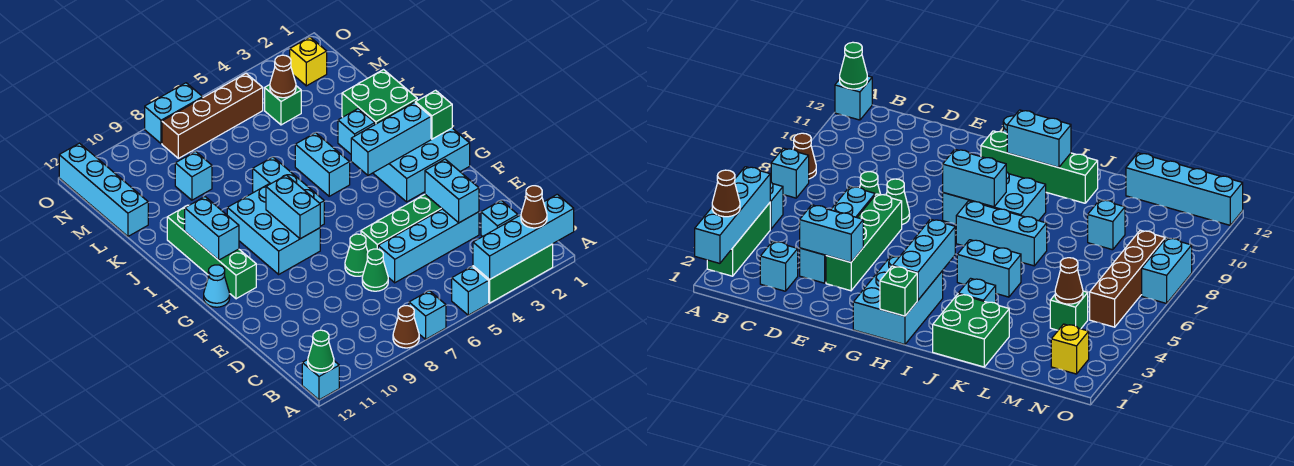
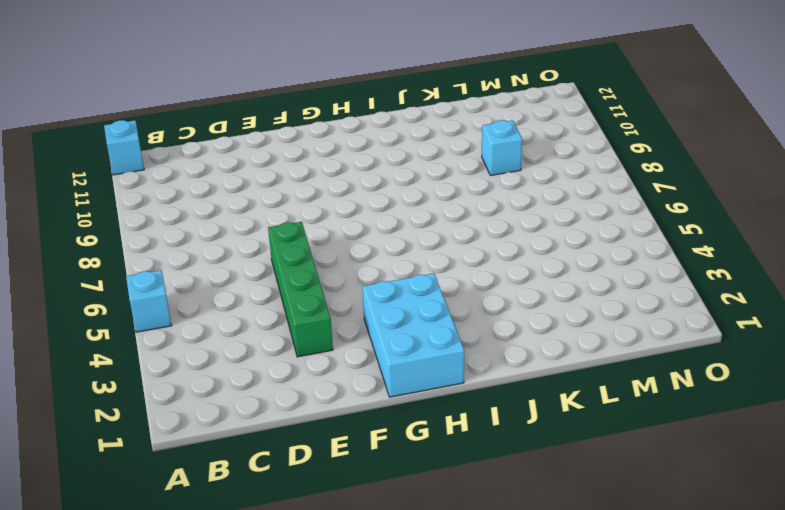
none -> green brick A2:A4 level 1
none -> cyan brick A7 level 1
none -> brown cone A8 level 1
none -> cyan brick C2 level 1

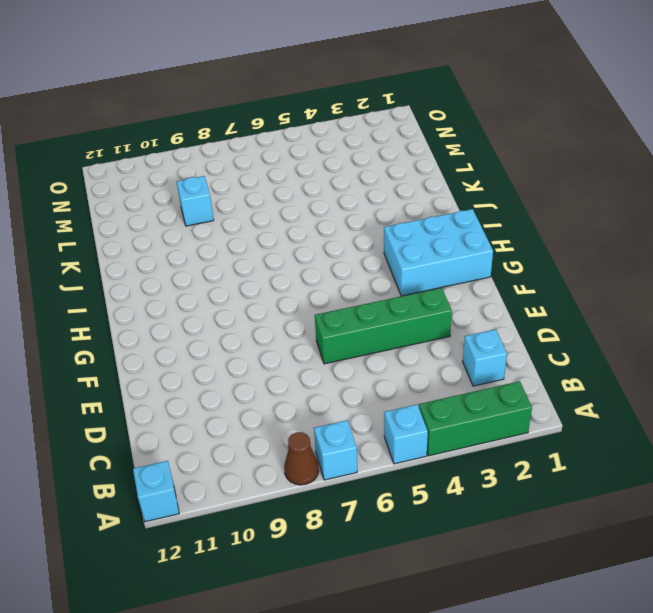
none -> cyan brick D3:D6 level 1
none -> green cone D7 level 1
none -> green cone E7 level 1
none -> cyan brick G8:I9 level 1

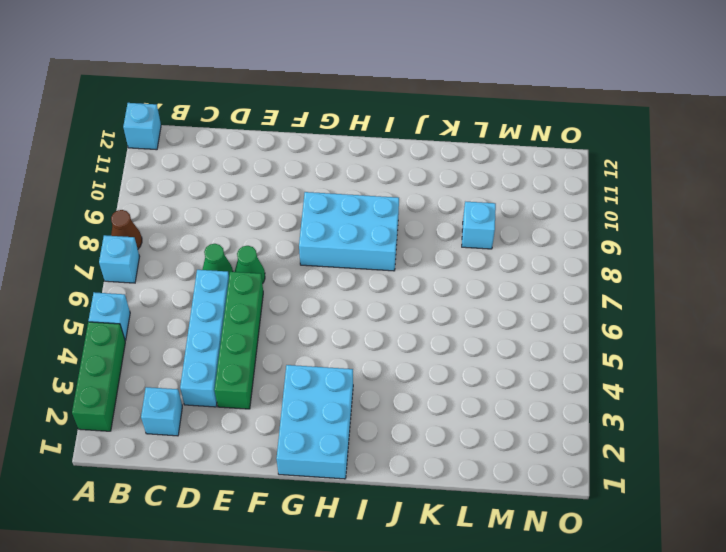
none -> green brick G11:J11 level 1
none -> cyan cone G12 level 1
none -> cyan brick H7:J7 level 1
none -> cyan brick I5:J5 level 1

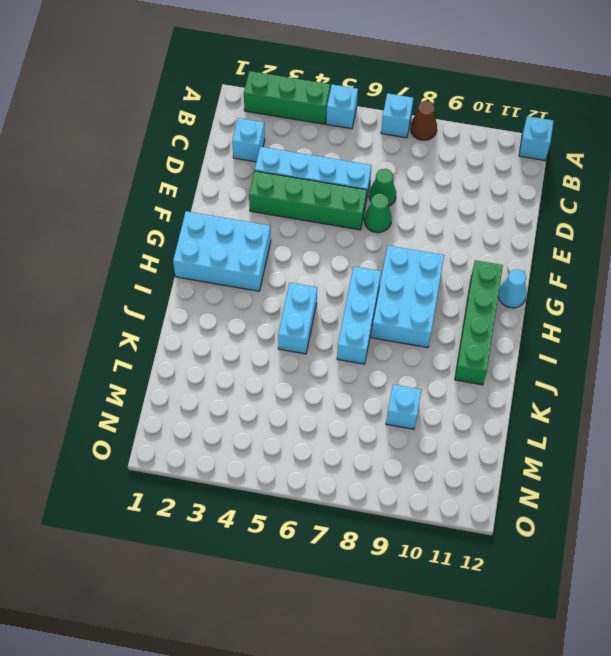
none -> green brick J1:K2 level 1
none -> cyan brick J3 level 1
none -> cyan brick L12:O12 level 1
none -> green brick M4 level 1

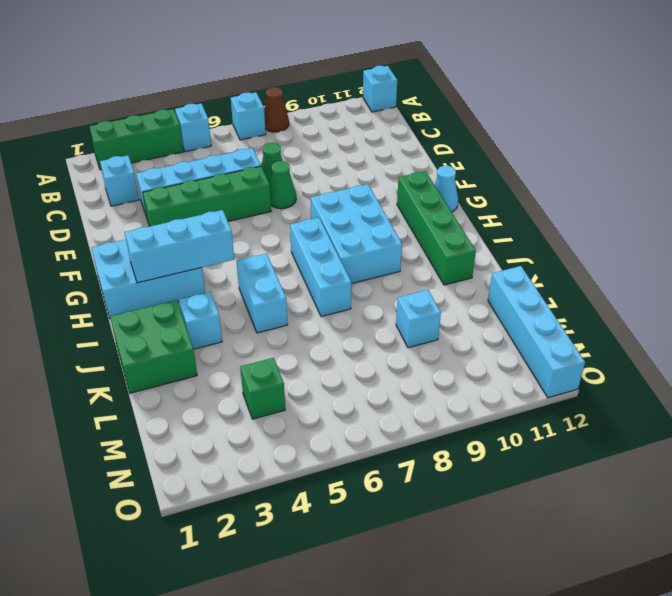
none -> yellow brick N2 level 1
none -> brown brick N5:N8 level 1
none -> cyan brick O7:O8 level 1
none -> cyan brick A1:A4 level 2

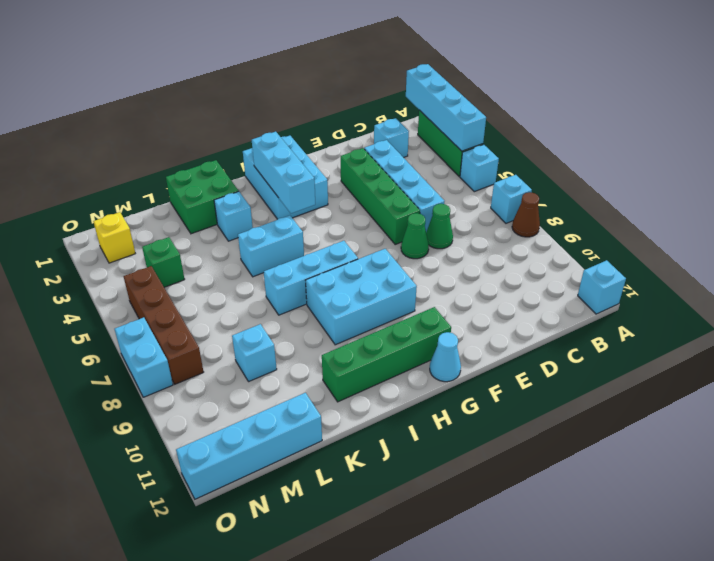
none -> green cone A12 level 2
none -> cyan brick D3:E3 level 2
none -> cyan brick G8:H8 level 2
none -> green brick H1 level 2

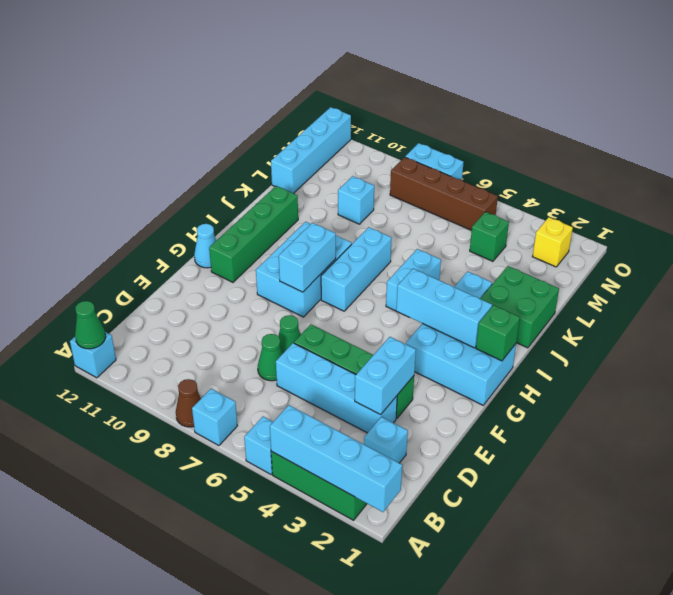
none -> cyan brick H11:I11 level 2
none -> brown cone M4 level 2
none -> brown cone A2 level 3

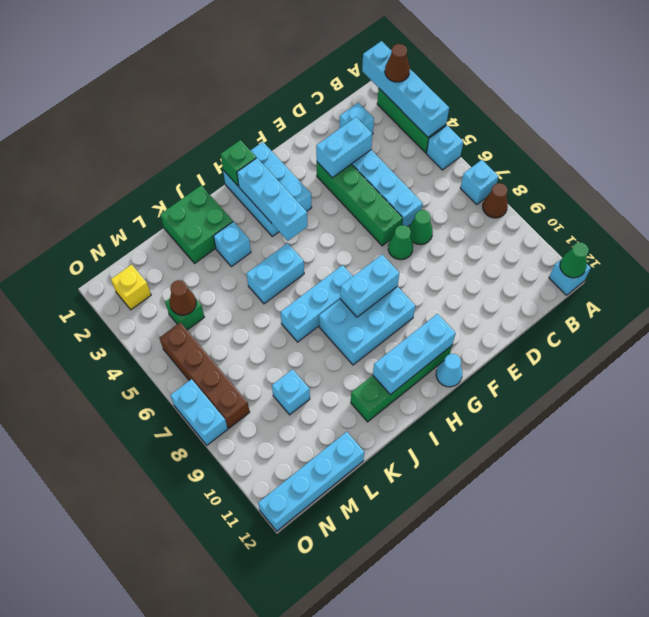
cyan brick G11:I11 level 2 -> cyan brick H11:I11 level 2

